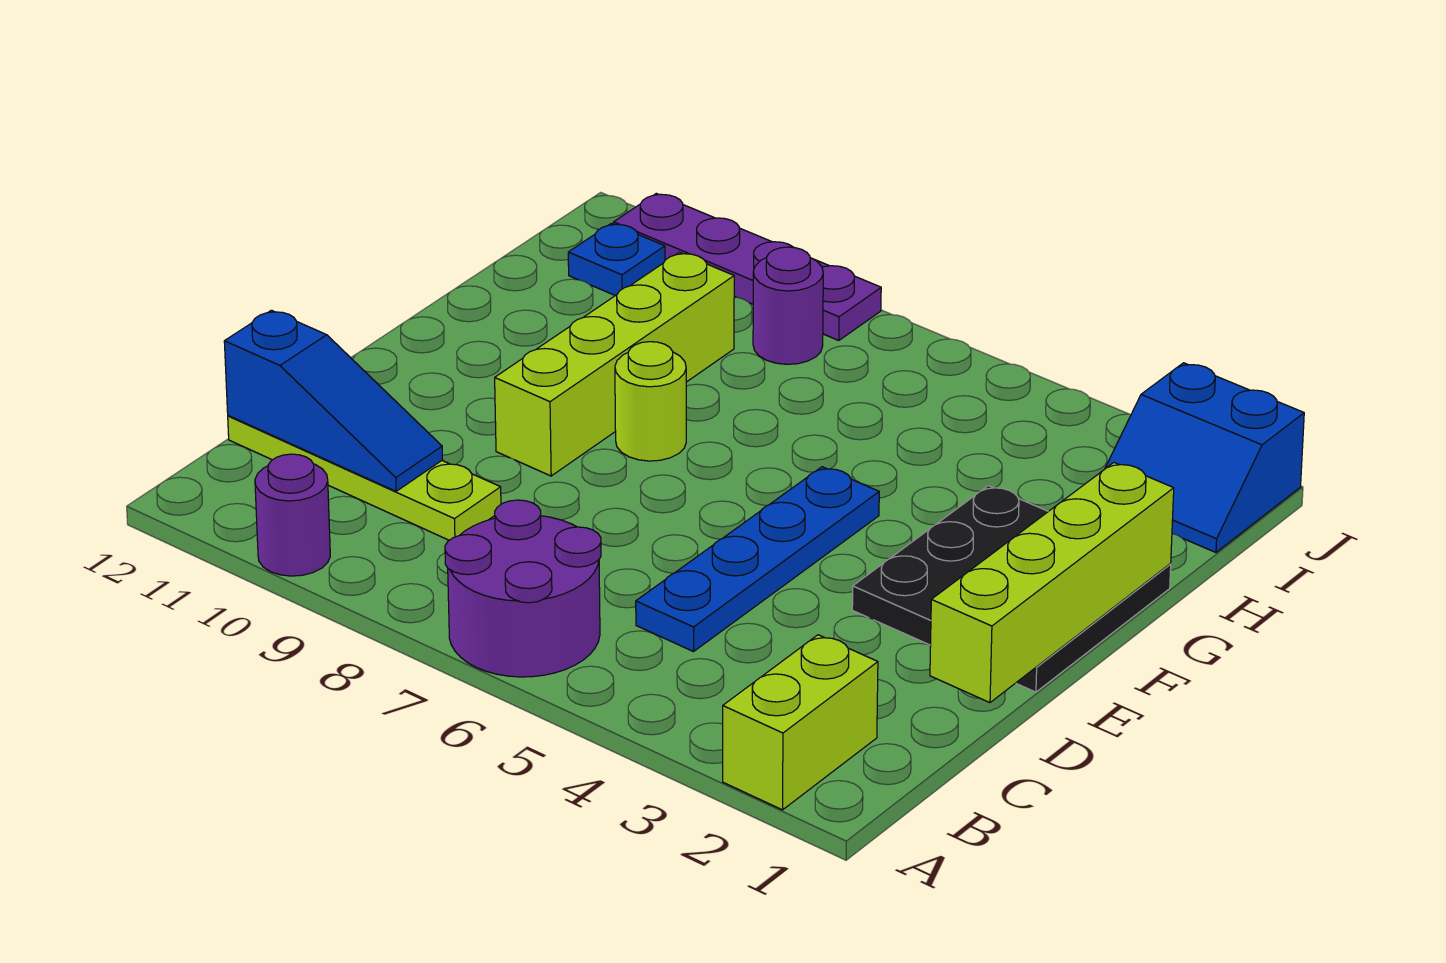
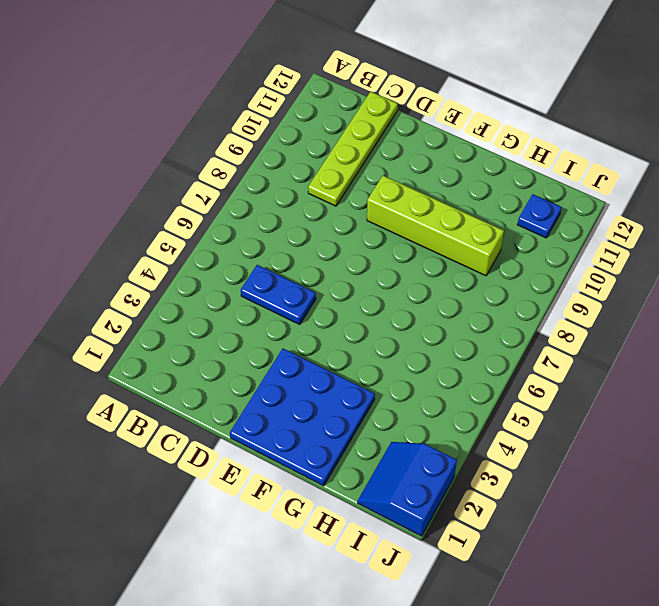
blue plate C5:D5 level 1 -> blue plate C5:F5 level 1
blue plate E1:G3 level 1 -> black plate E1:G3 level 1
none -> lime brick A2:B2 level 1
none -> purple round brick A6:B7 level 1
none -> purple round brick A10 level 1

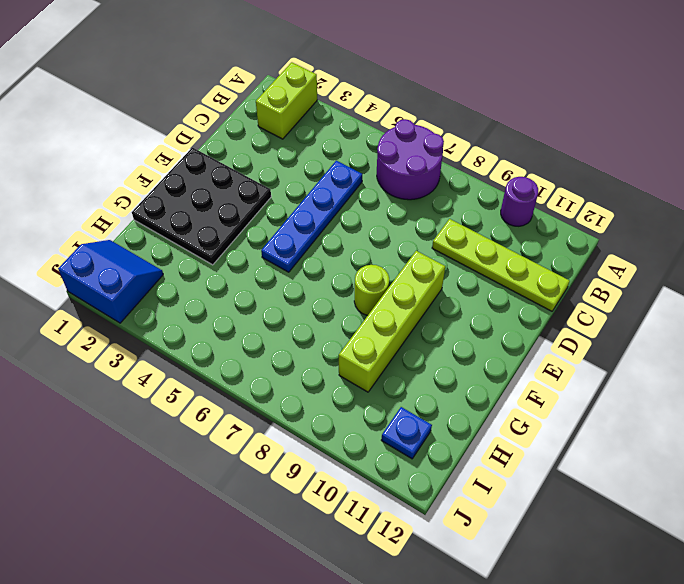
none -> purple round brick I8 level 1
none -> purple plate J8:J11 level 1
none -> blue slope C10:C12 level 2 top 12

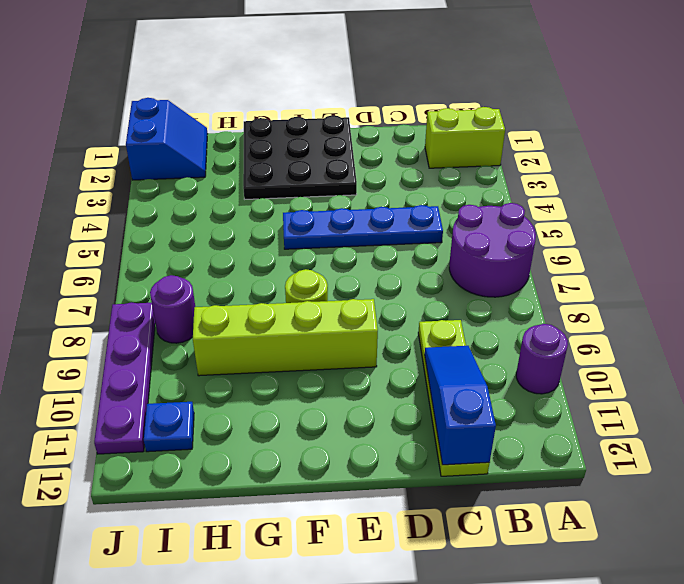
none -> lime brick D1:G1 level 2

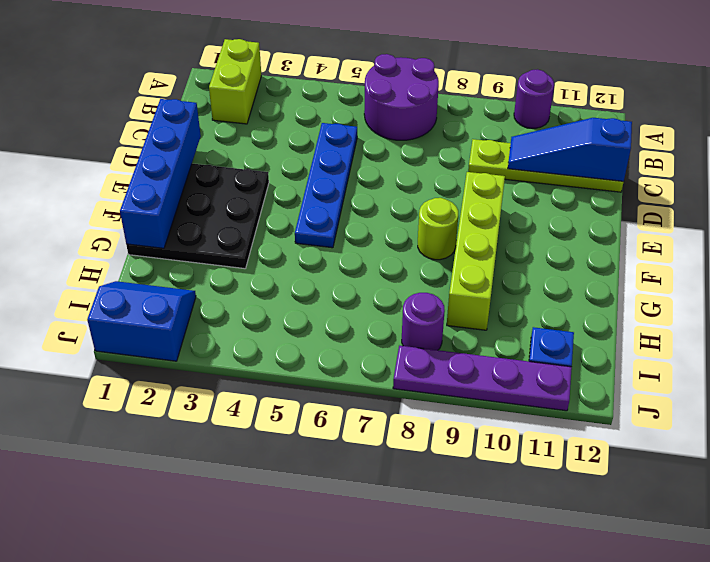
blue brick D1:G1 level 2 -> lime brick D1:G1 level 2

